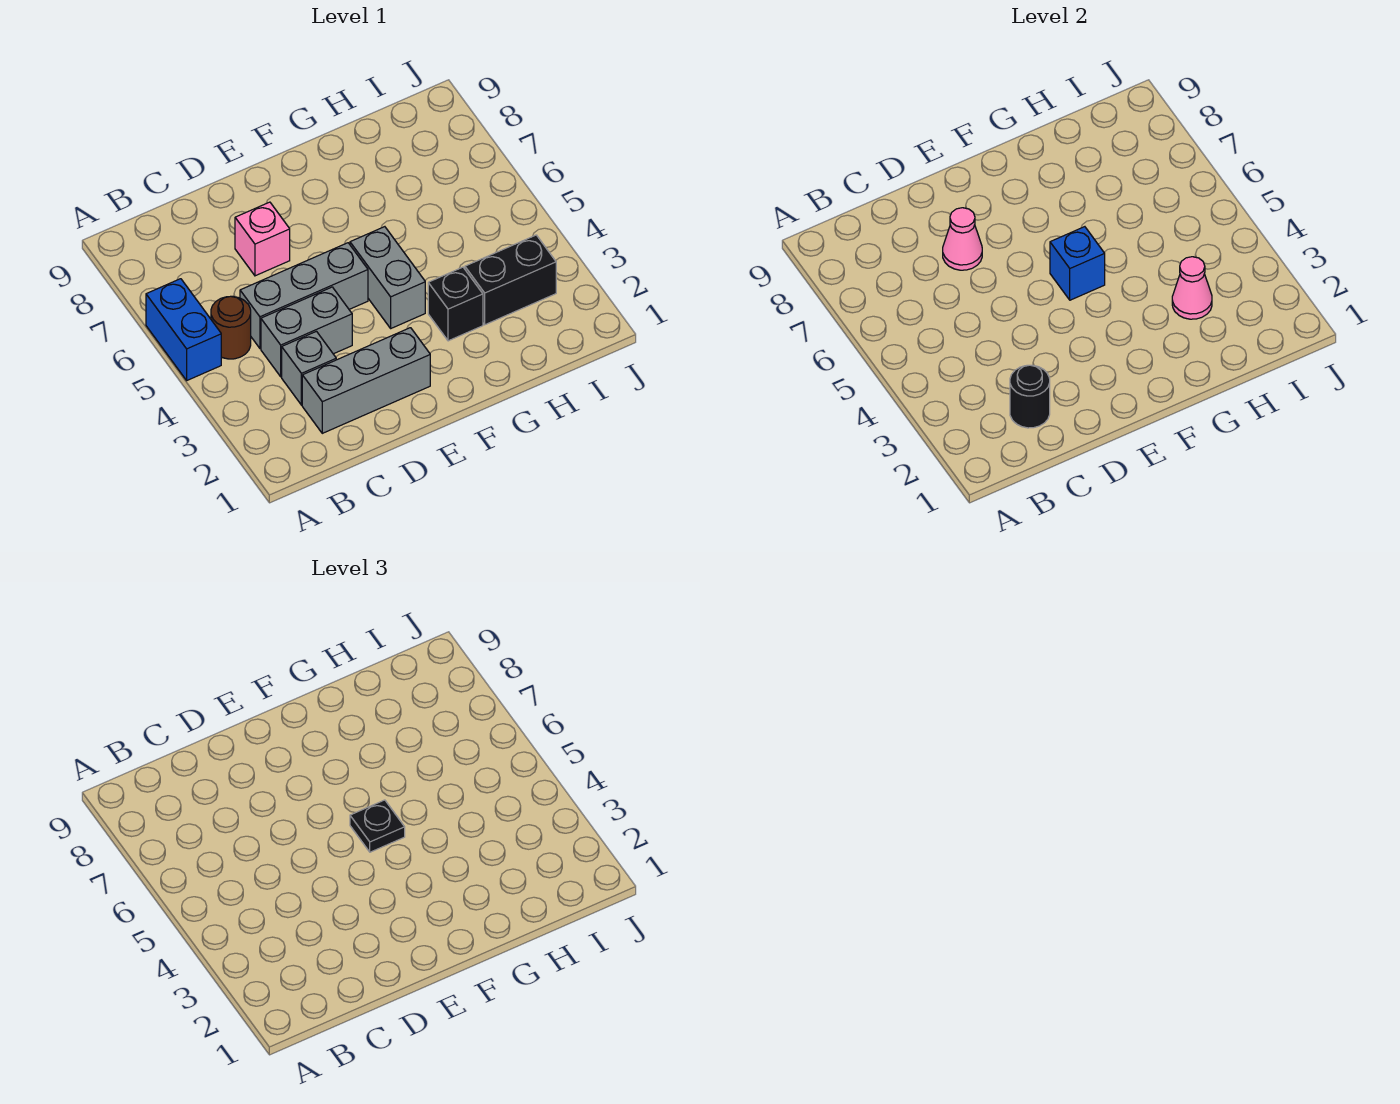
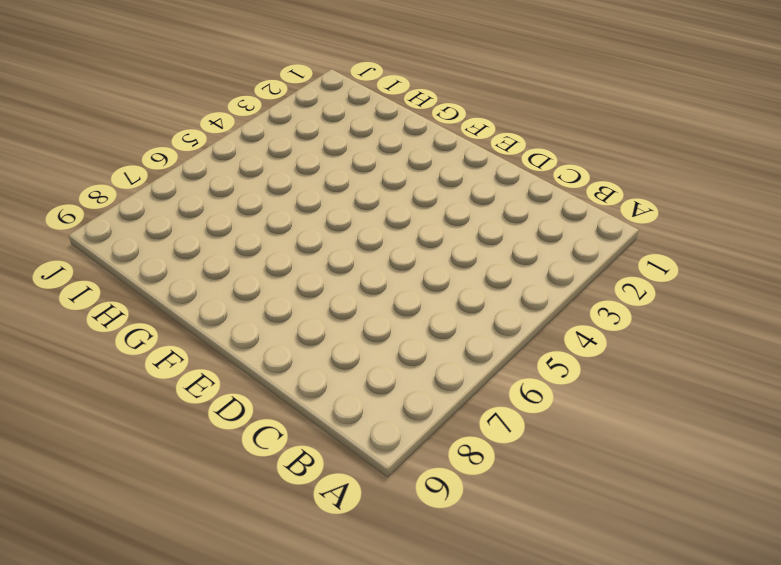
none -> blue brick A5:A6 level 1
none -> brown round brick B5 level 1
none -> grey brick C2:E2 level 1

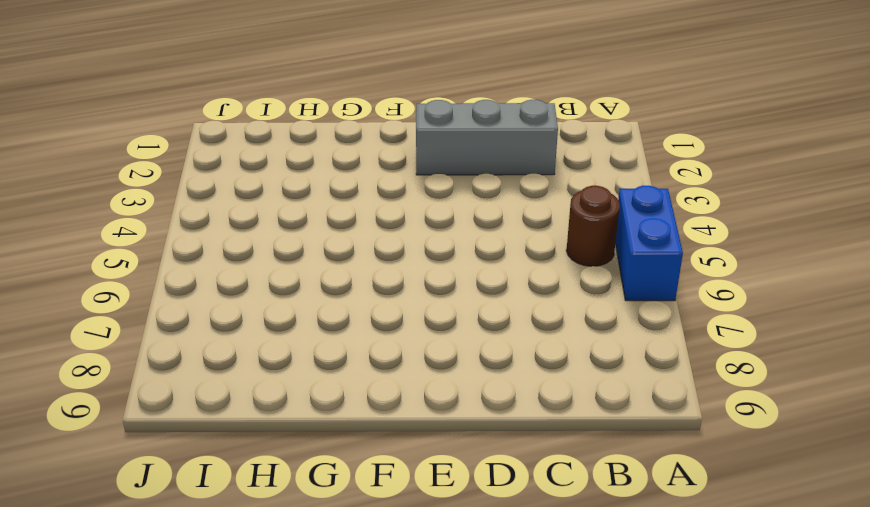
none -> grey brick C3 level 1
none -> grey brick C4:D4 level 1
none -> grey brick C5:E5 level 1

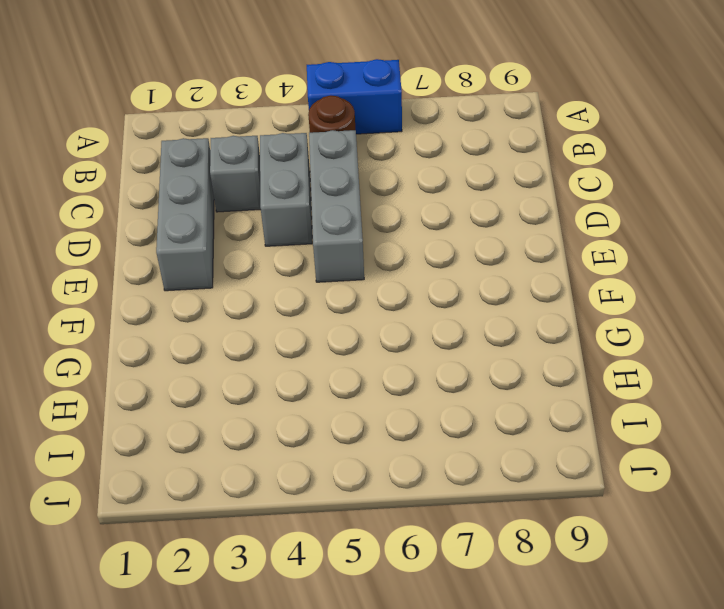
none -> pink brick D7 level 1
none -> grey brick F4:F5 level 1
none -> black brick G3 level 1

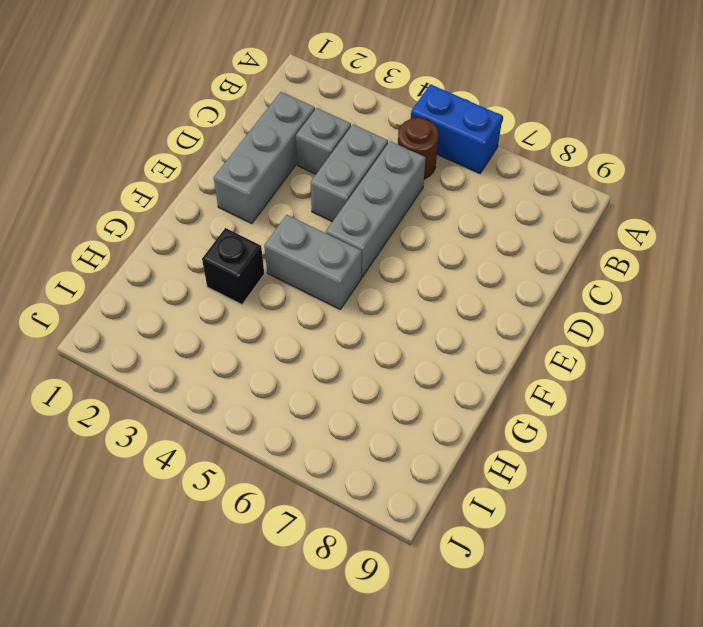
none -> pink brick D7 level 1
none -> black brick H3:I3 level 1
none -> black round brick C2 level 2

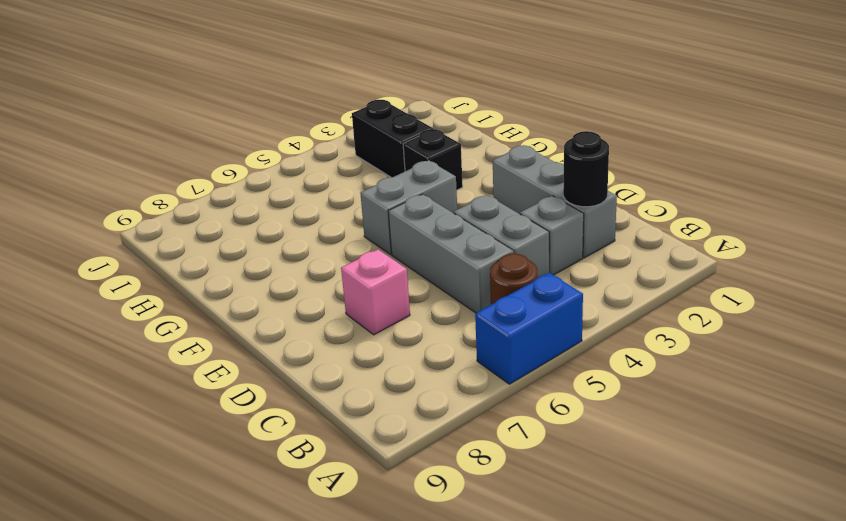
none -> pink cone D7 level 2
none -> blue brick F5 level 2
none -> pink cone H3 level 2

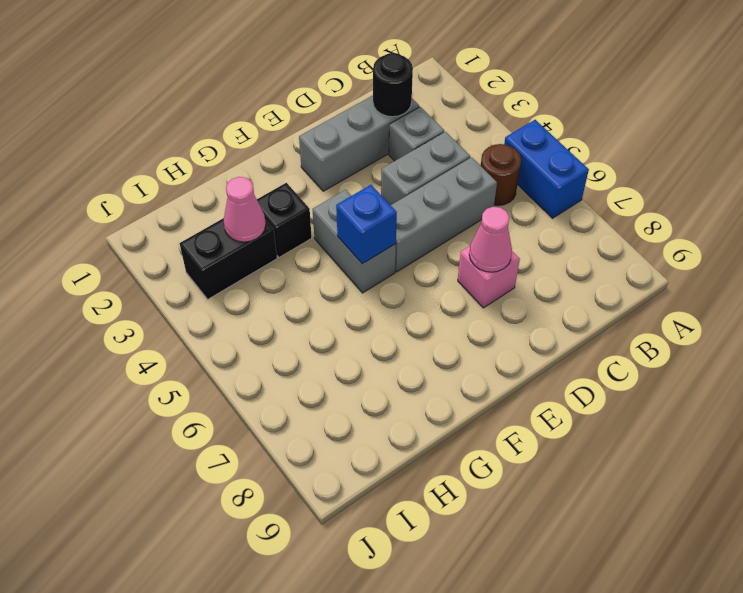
none -> black plate F5 level 3

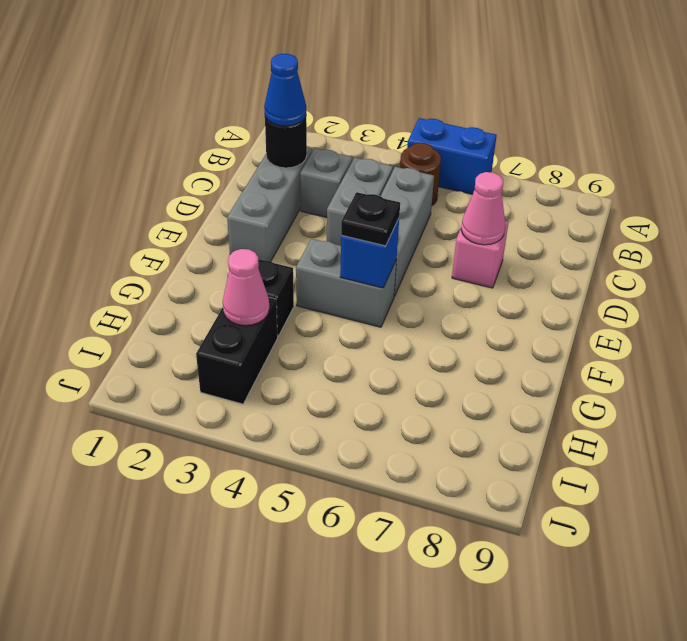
blue cone C2 level 3 -> none

